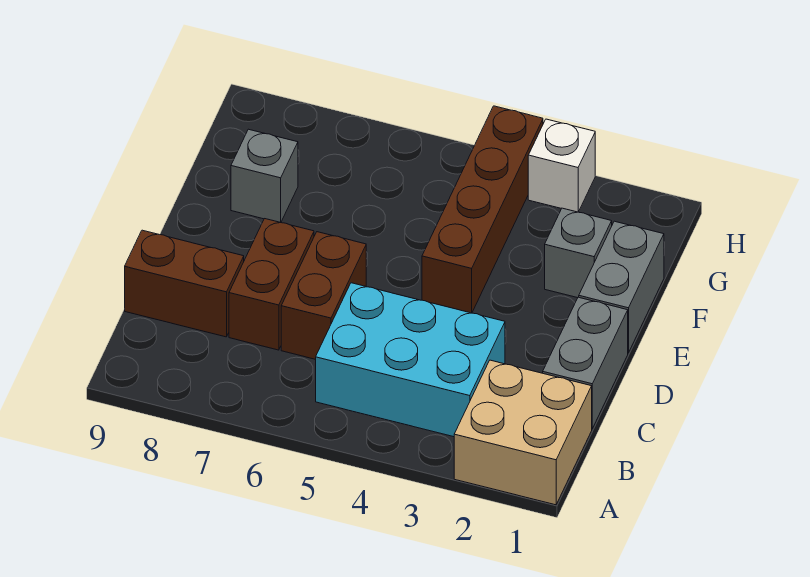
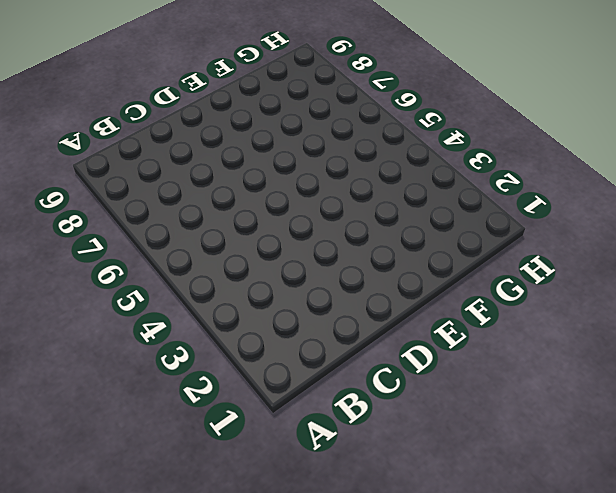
none -> tan brick A1:B2 level 1
none -> cyan brick B3:C5 level 1

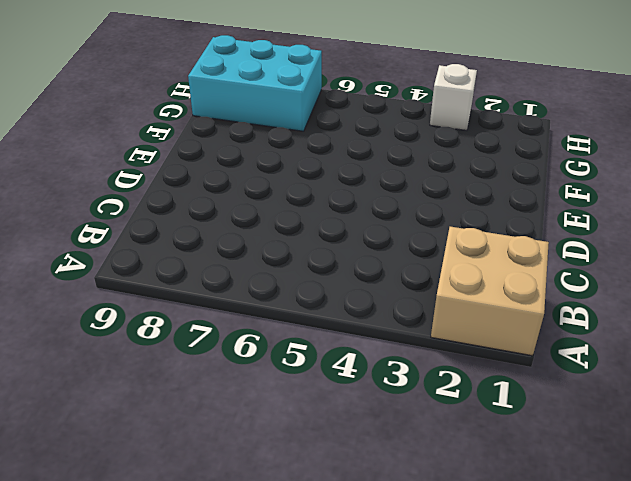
cyan brick G7:H9 level 1 -> cyan brick B3:C5 level 1
none -> grey brick C1:D1 level 1
none -> brown brick C6:D6 level 1

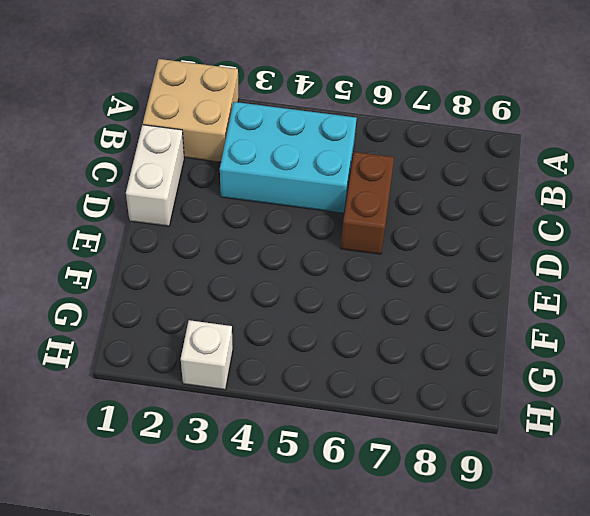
white brick C1:D1 level 1 -> grey brick C1:D1 level 1
none -> brown brick C7:D7 level 1
none -> brown brick C8:C9 level 1

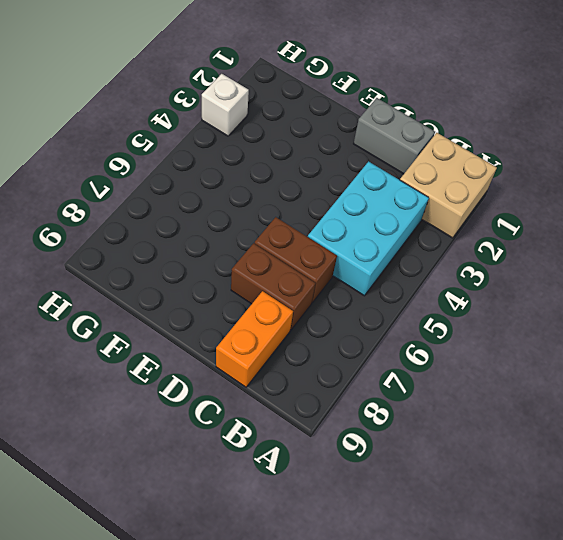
orange brick C8:C9 level 1 -> brown brick C8:C9 level 1
none -> grey brick E1:F1 level 1
none -> brown brick E4:H4 level 1

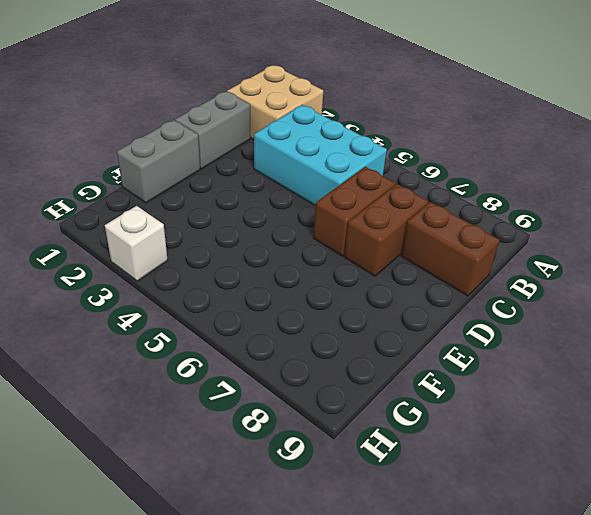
none -> brown brick E4:H4 level 1
none -> grey brick F2 level 1

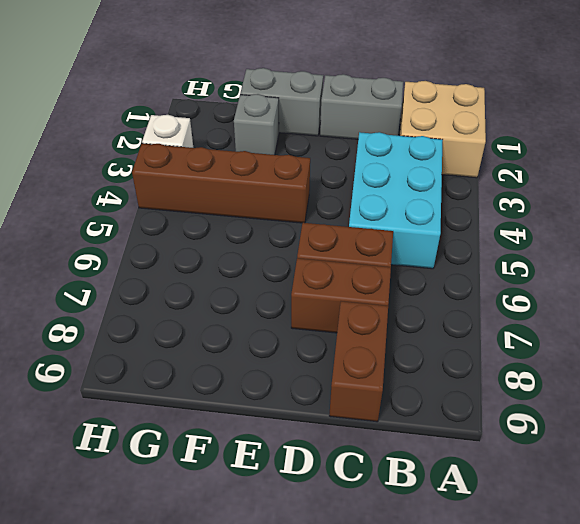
none -> grey brick F8 level 1

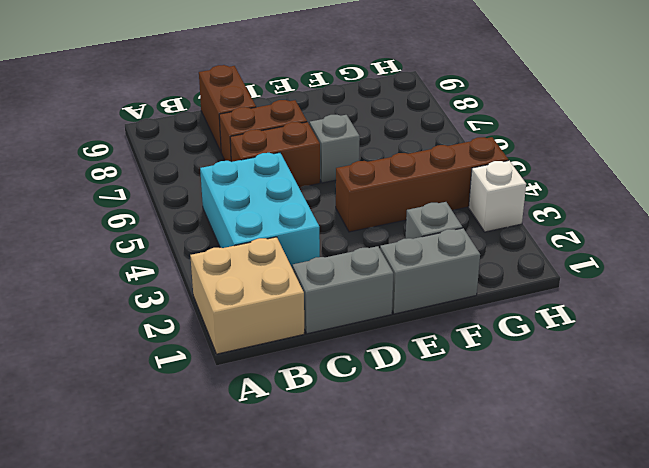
grey brick E6 level 1 -> grey brick F8 level 1

